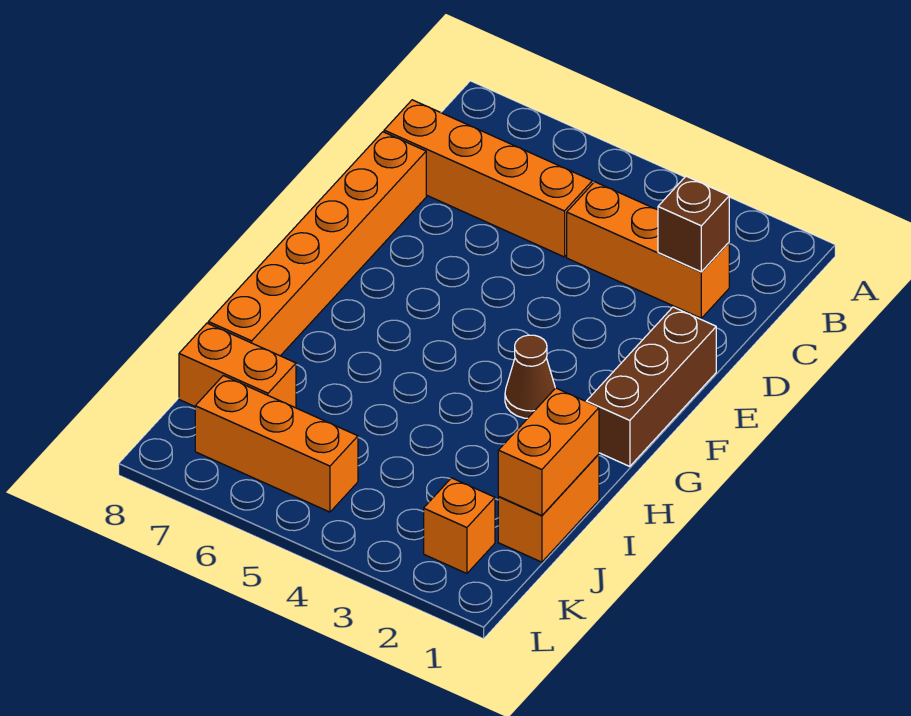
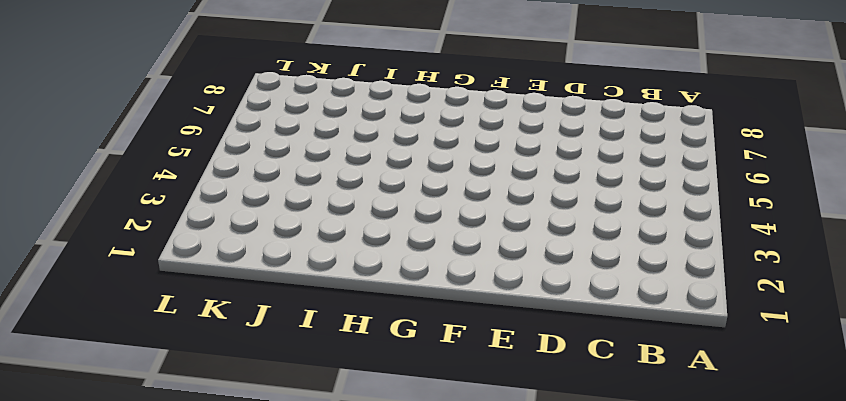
none -> orange brick C2:C4 level 1
none -> orange brick C5:C8 level 1

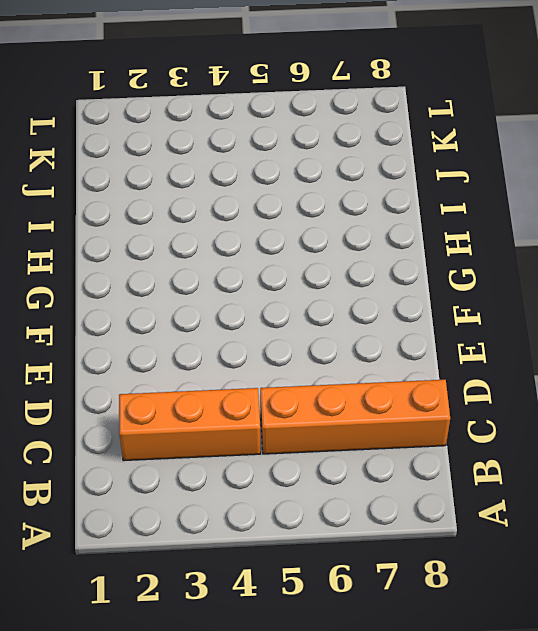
none -> orange brick D8:I8 level 1
none -> brown brick E1:G1 level 1

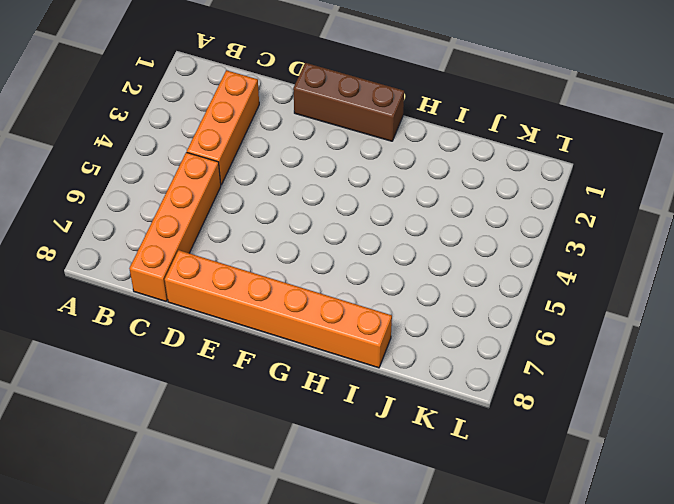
none -> brown cone G3 level 1
none -> orange brick I1:J1 level 1

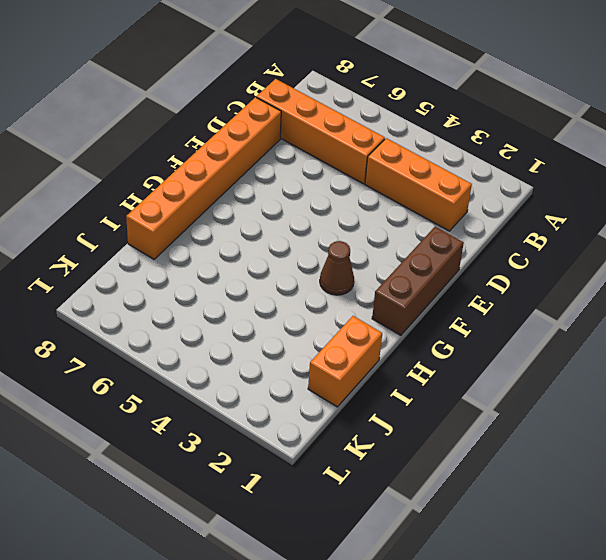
none -> orange brick J7:J8 level 1
none -> orange brick K2 level 1

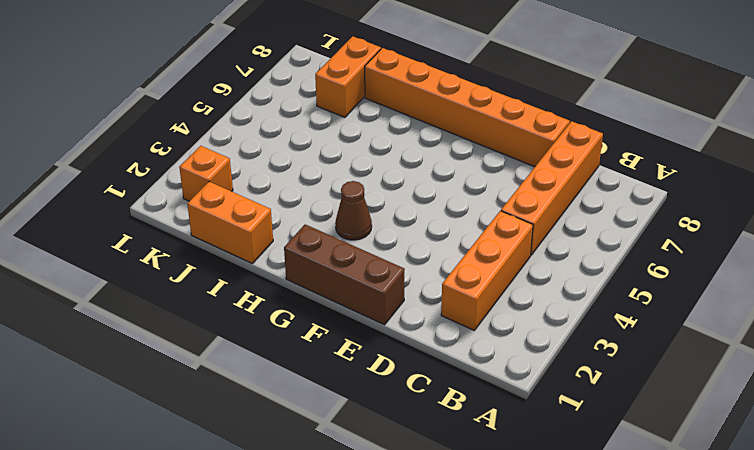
none -> orange brick K5:K7 level 1
none -> brown brick C2 level 2

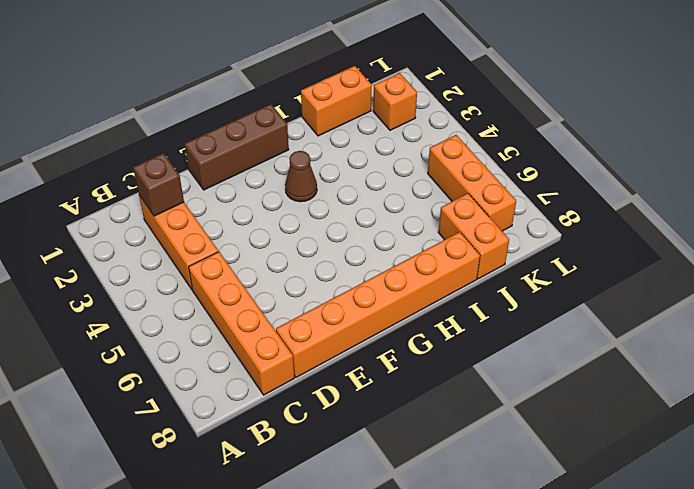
none -> orange brick I1:J1 level 2

